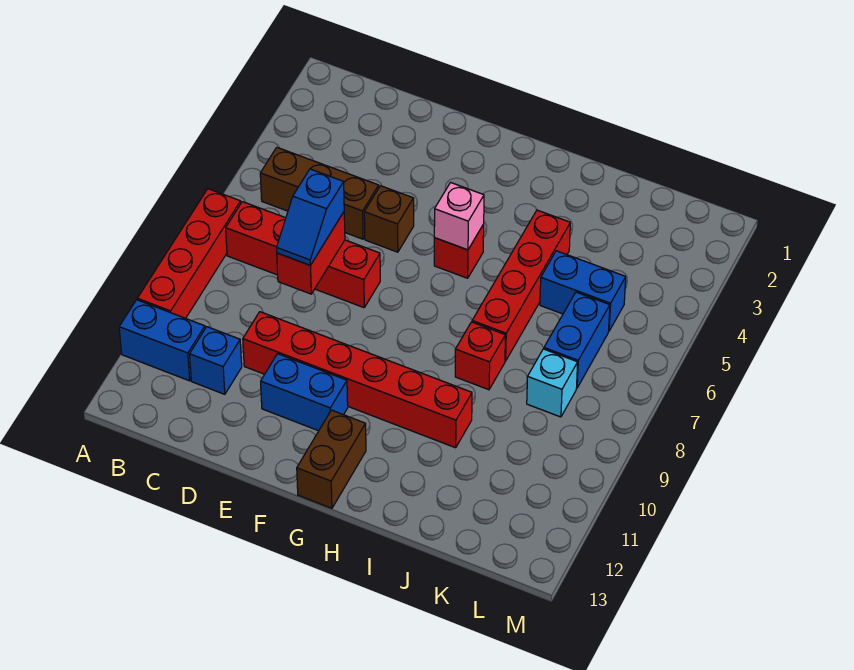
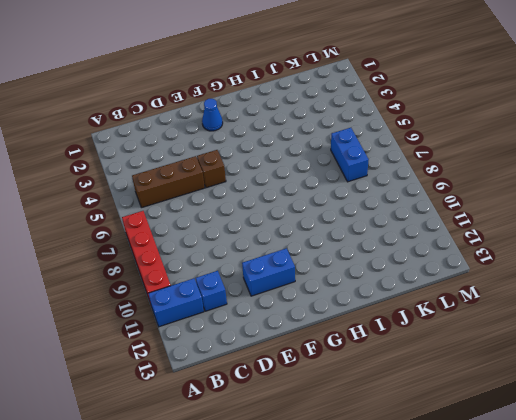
blue cone F2 level 1 -> none
none -> red brick B7:E7 level 1
none -> red brick D10:I10 level 1
none -> red brick G5 level 1

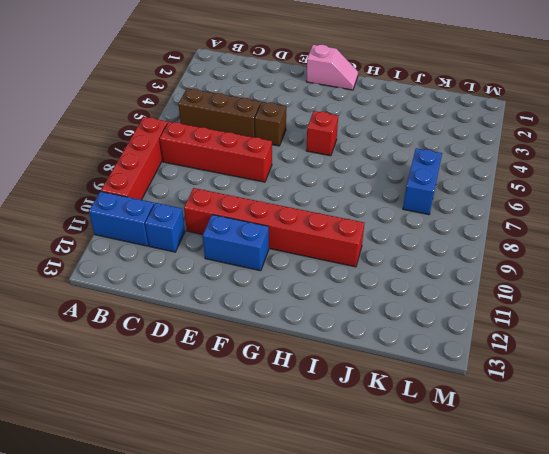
pink slope F1:G1 level 1 top F -> none
none -> brown brick G12:G13 level 1
none -> red brick I4:I7 level 1
none -> red brick I8 level 1

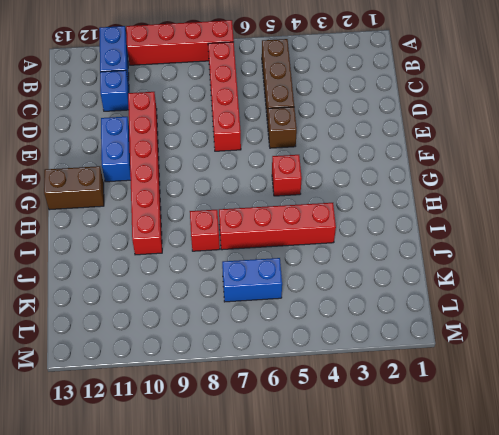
none -> blue brick J5:K5 level 1
none -> cyan brick K8 level 1
none -> red brick D7:D8 level 2

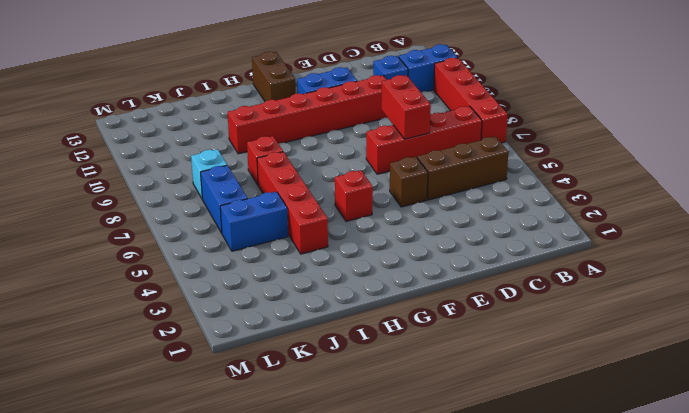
none -> pink brick G5 level 2
none -> blue slope D7:D8 level 3 top 7

